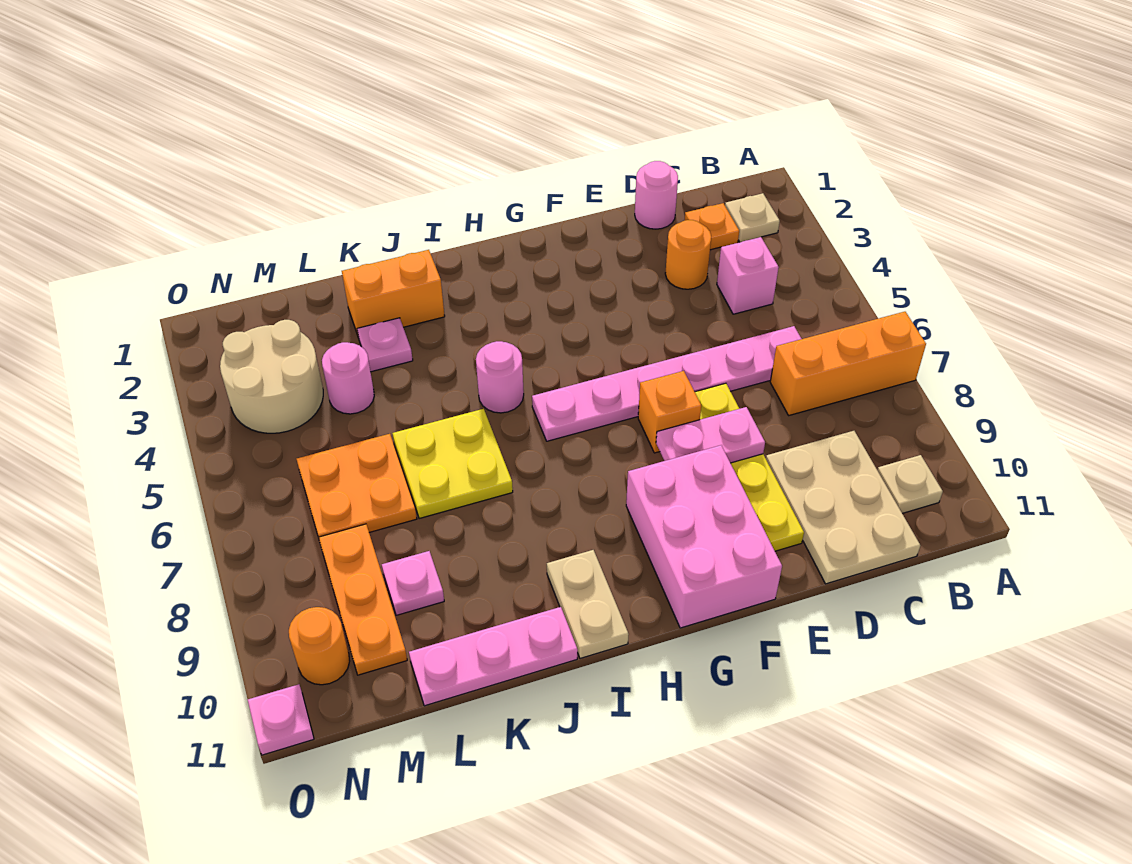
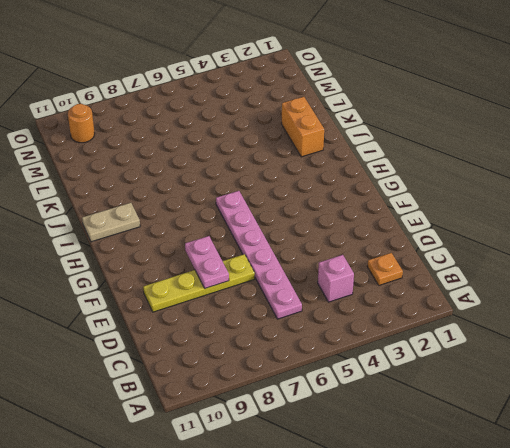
none -> orange brick A7:C7 level 1
none -> tan plate B2 level 1
none -> tan plate B10 level 1

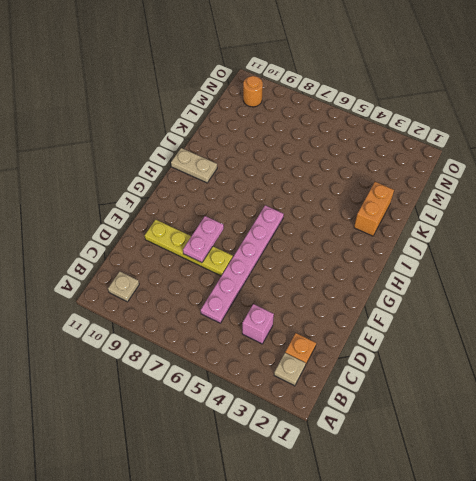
none -> orange brick A7:C7 level 1
none -> tan plate C9:D11 level 1
none -> pink round brick D1 level 1

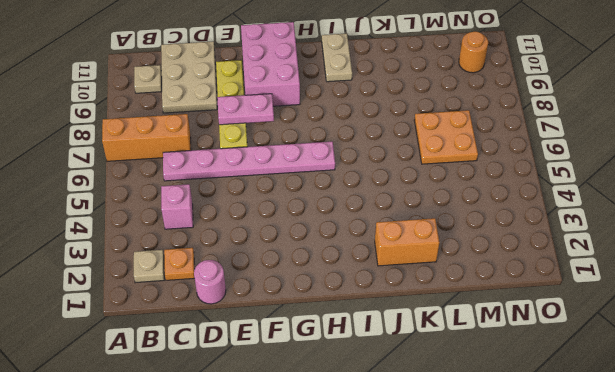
none -> orange round brick D3 level 1
none -> orange brick F7 level 1
none -> pink round brick I5 level 1

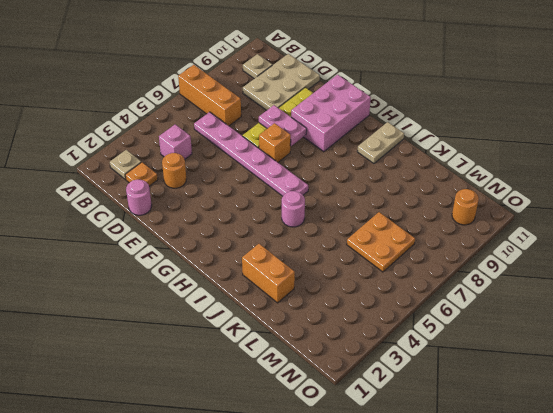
none -> yellow plate J6:K7 level 1
none -> pink plate J11:L11 level 1
none -> pink plate K3 level 1

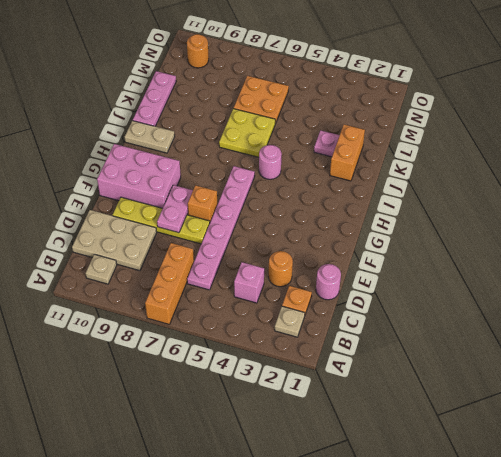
none -> pink round brick L4 level 1
none -> pink plate L9 level 1
none -> tan round brick M3:N4 level 1

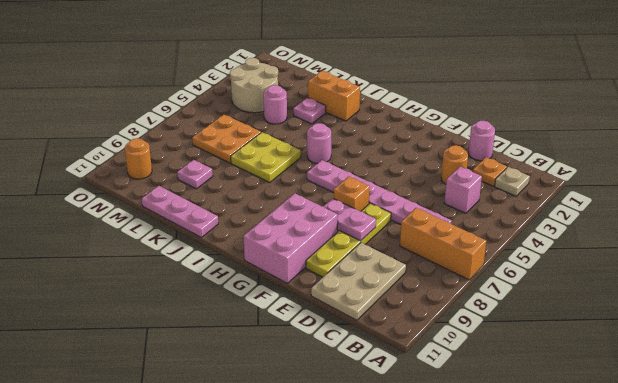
none -> tan plate B10 level 1
none -> tan plate I10:I11 level 1
none -> orange plate M8:M10 level 1

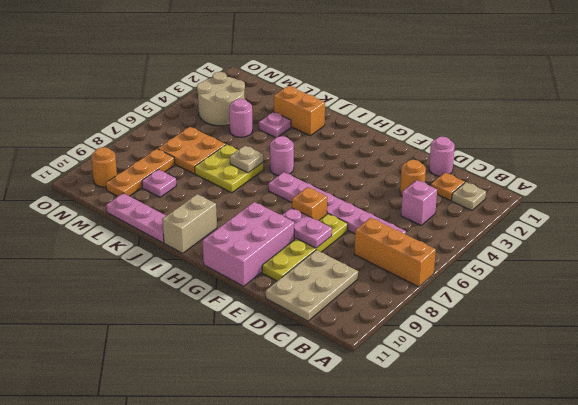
tan brick I10:I11 level 1 -> tan plate I10:I11 level 1
tan plate J6 level 2 -> tan plate B10 level 1
none -> pink plate O11 level 1

